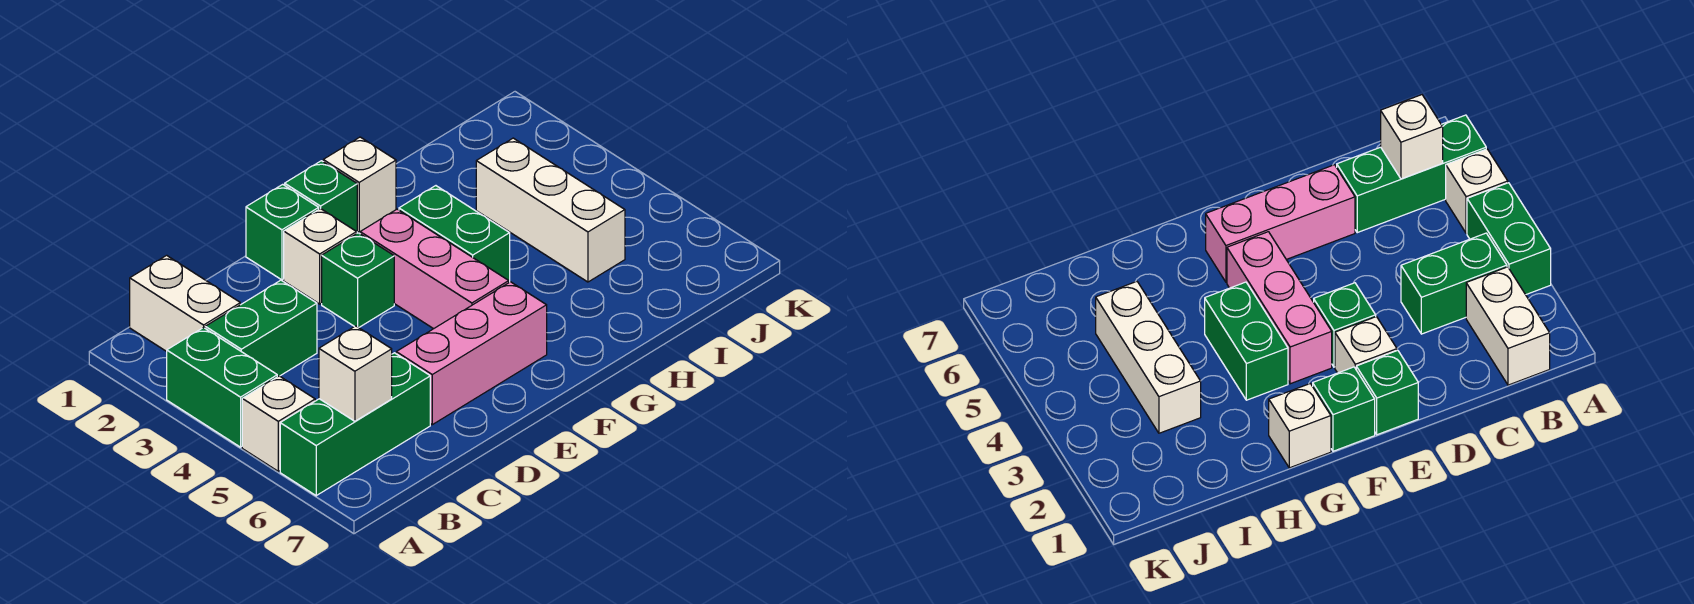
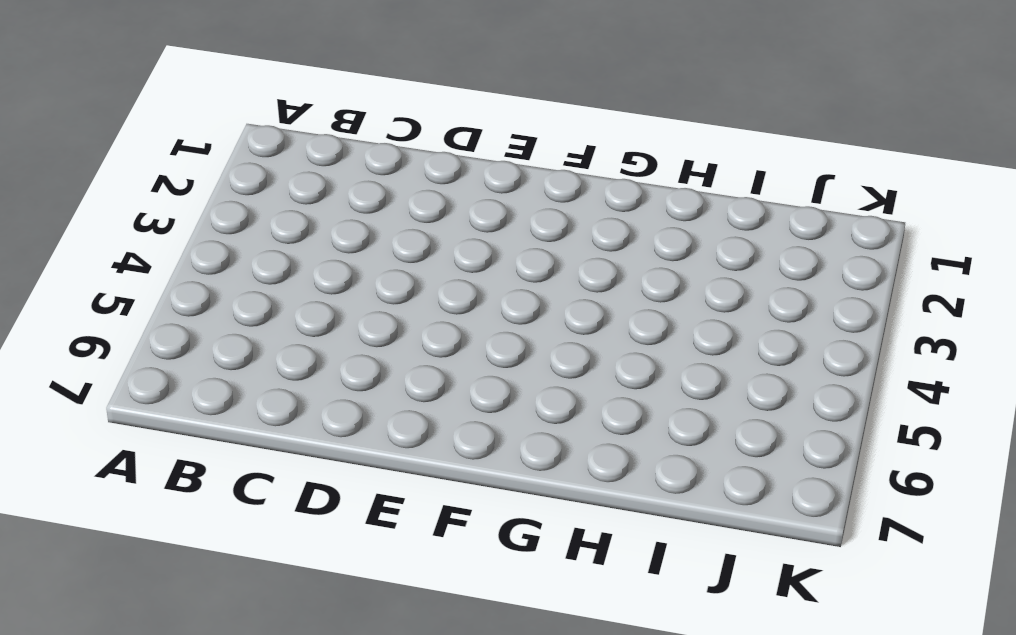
none -> green brick A3:A4 level 1
none -> white brick A5 level 1
none -> green brick A6:C6 level 1

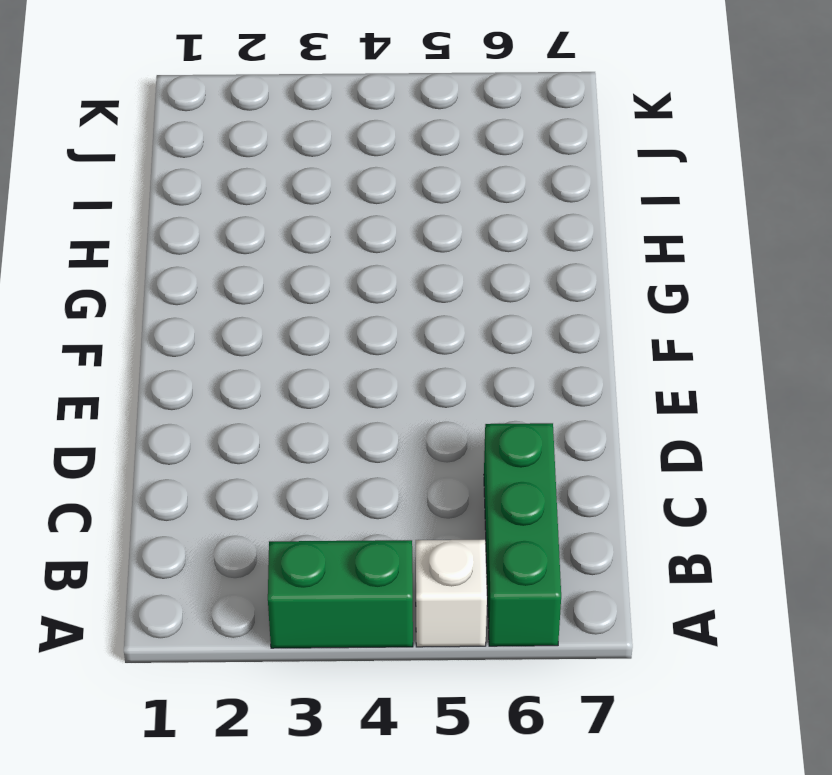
none -> white brick B1:B2 level 1
none -> green brick B3:C3 level 1
none -> pink brick D6:F6 level 1

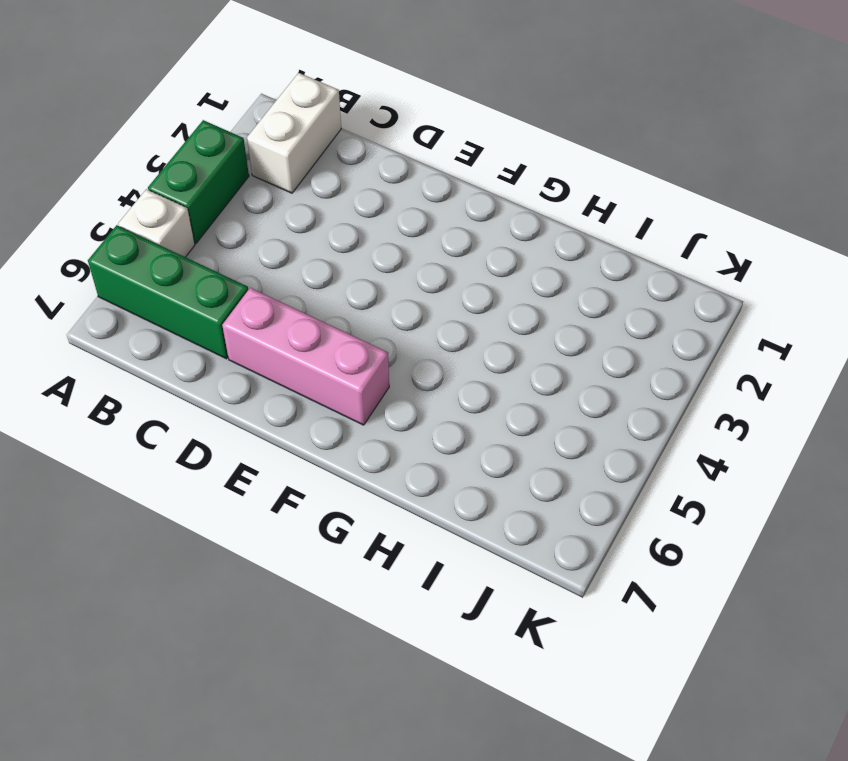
none -> green brick B3:C3 level 1
none -> green brick E1 level 1
none -> white brick E2 level 1

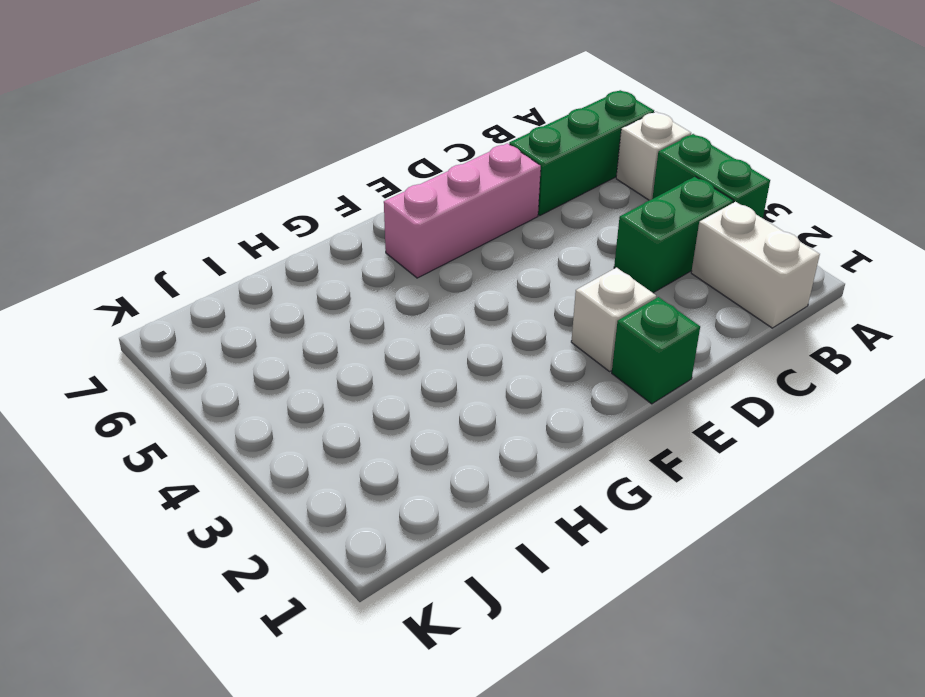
none -> green brick E3 level 1
none -> green brick F1 level 1
none -> pink brick F3:F5 level 1

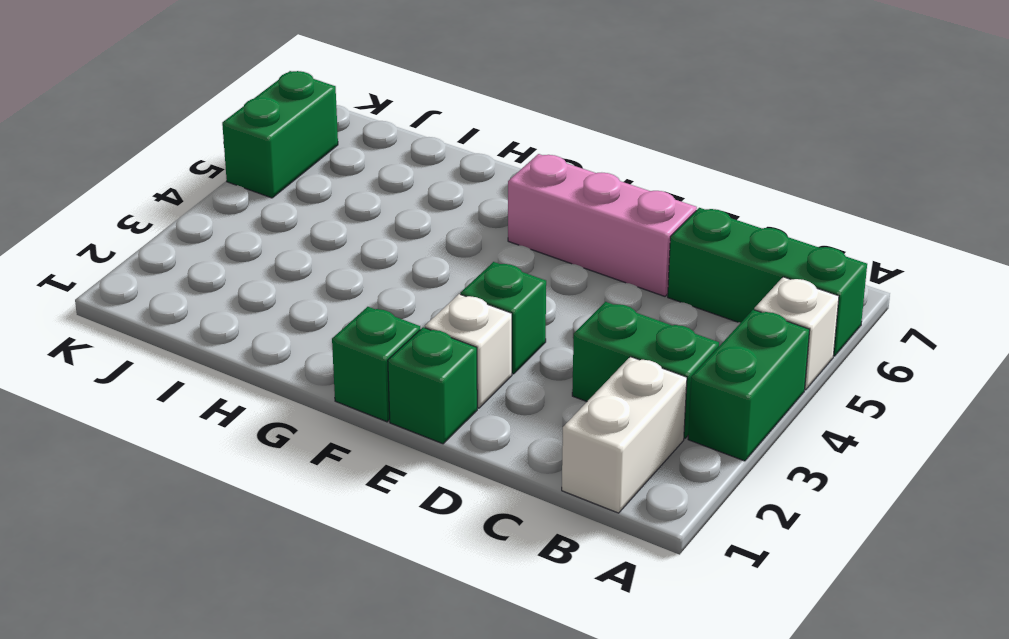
green brick K5:K6 level 1 -> green brick G3:G4 level 1
none -> pink brick F3:F5 level 1
none -> white brick G1 level 1
none -> white brick I3:I5 level 1

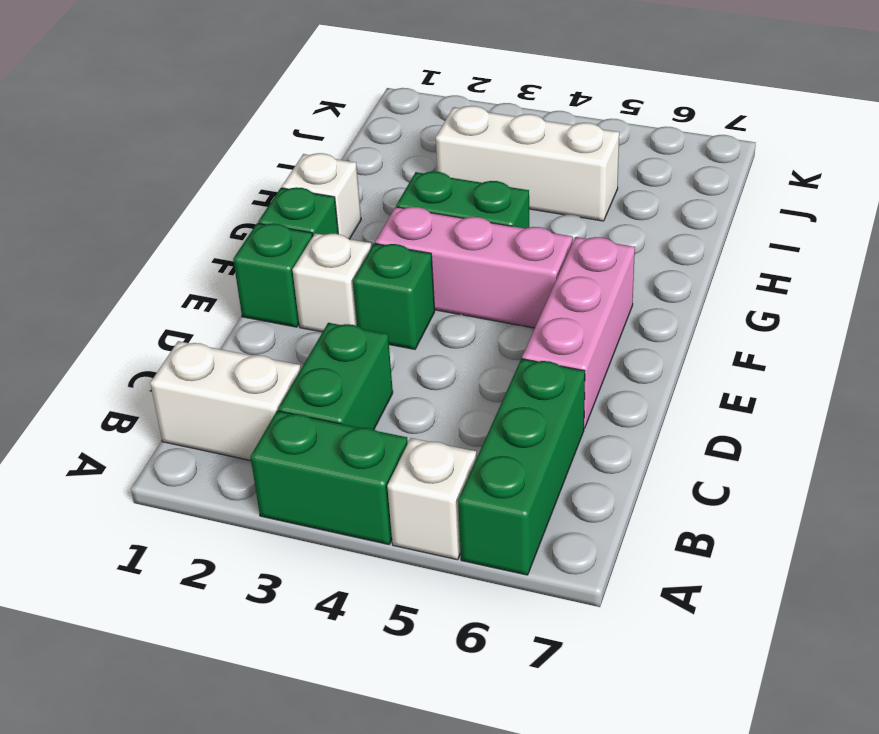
none -> white brick B6 level 2

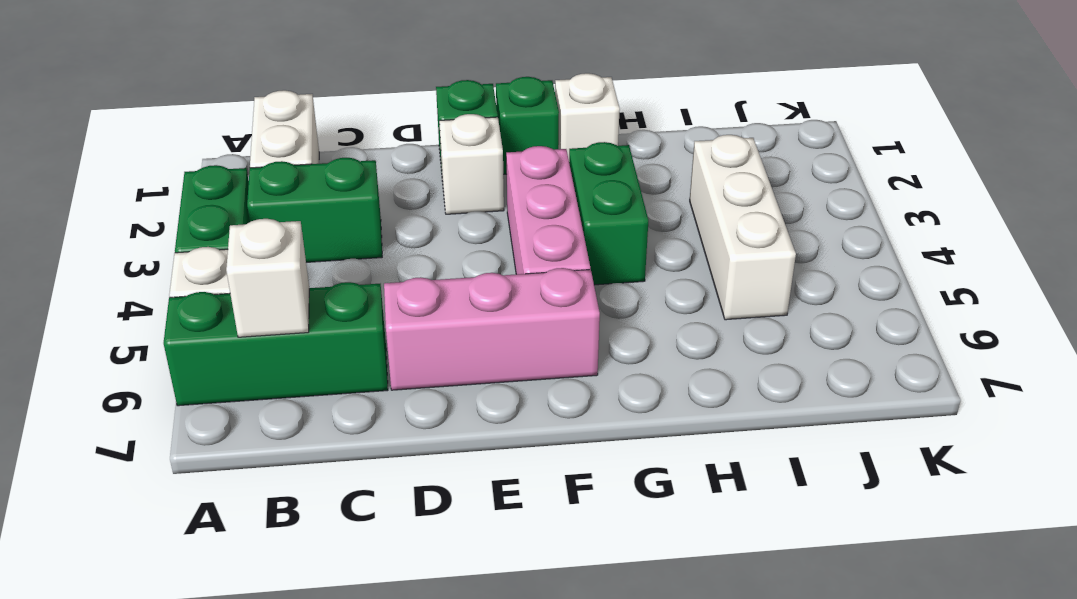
none -> green brick E3 level 1

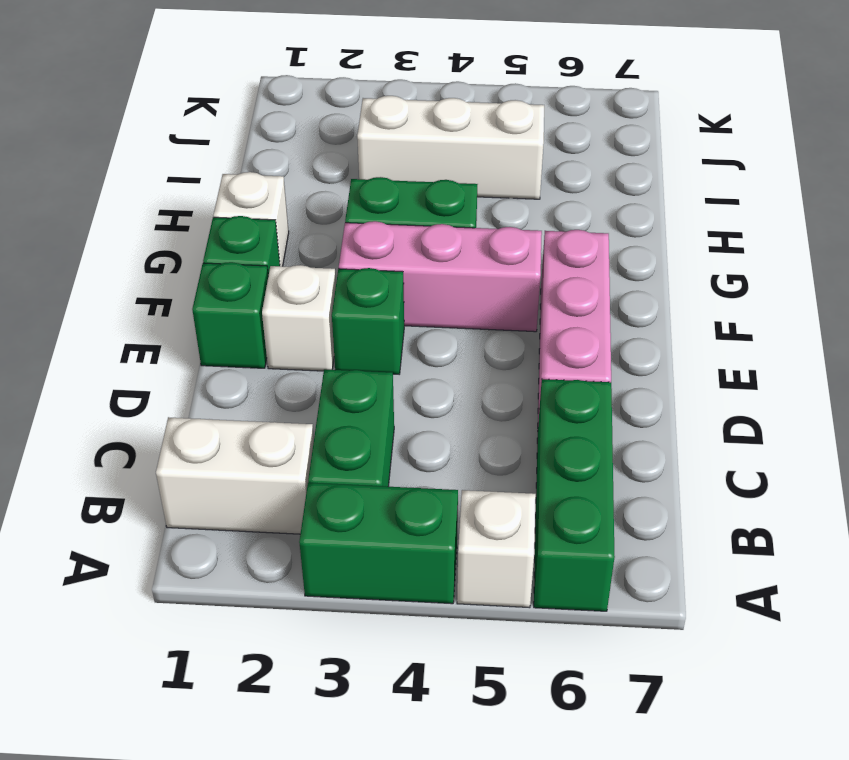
none -> white brick B6 level 2

